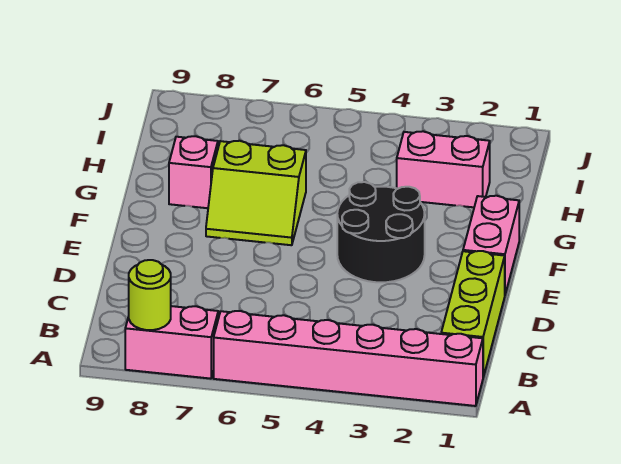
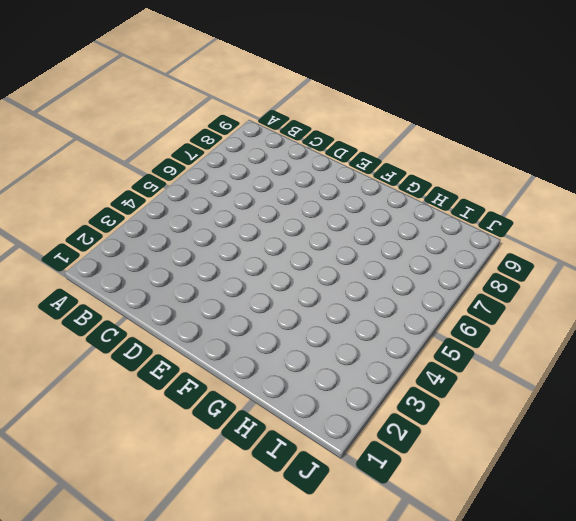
none -> pink brick A1:A6 level 1
none -> pink brick A7:A8 level 1

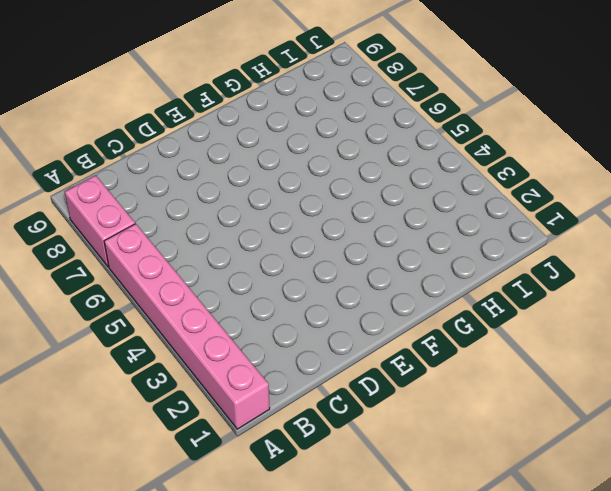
none -> lime brick B1:D1 level 1
none -> pink brick E1:F1 level 1

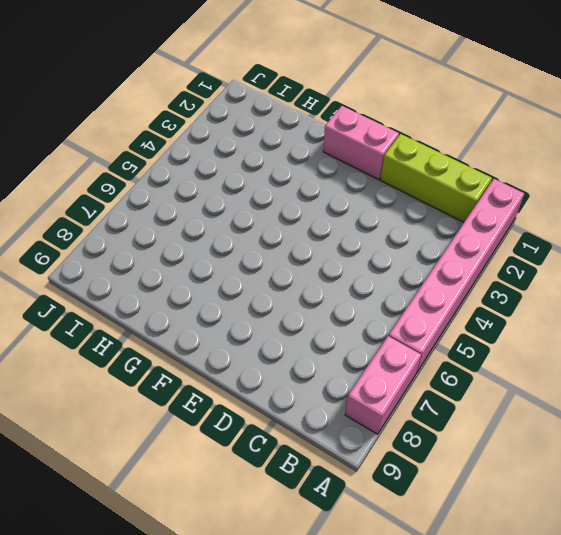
none -> black round brick E3:F4 level 1
none -> lime slope F6:G7 level 1 top G

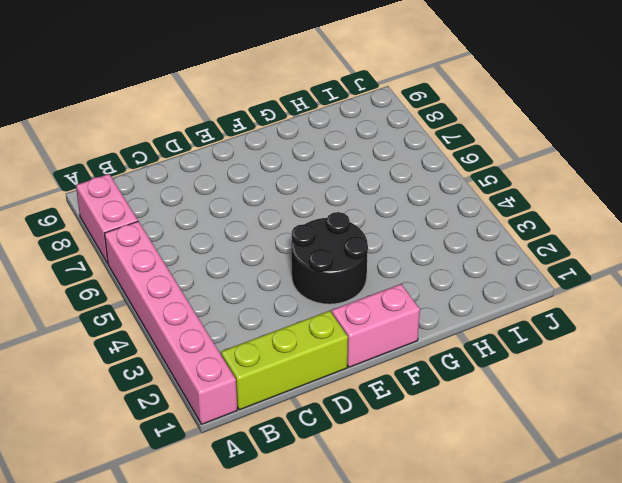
none -> lime slope F6:G7 level 1 top G
none -> pink brick G8 level 1

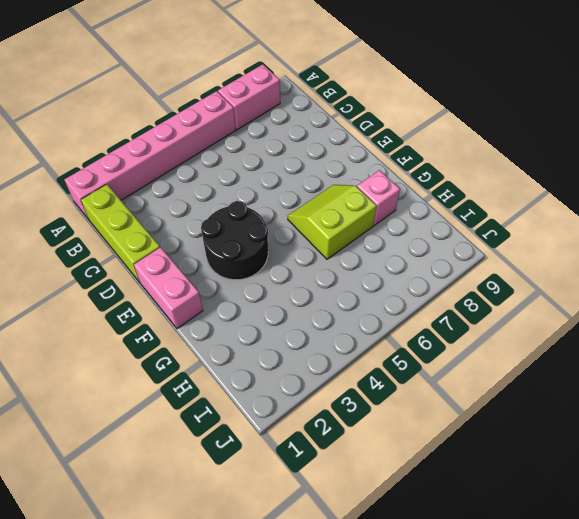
none -> pink brick H2:H3 level 1
none -> lime round brick A8 level 2

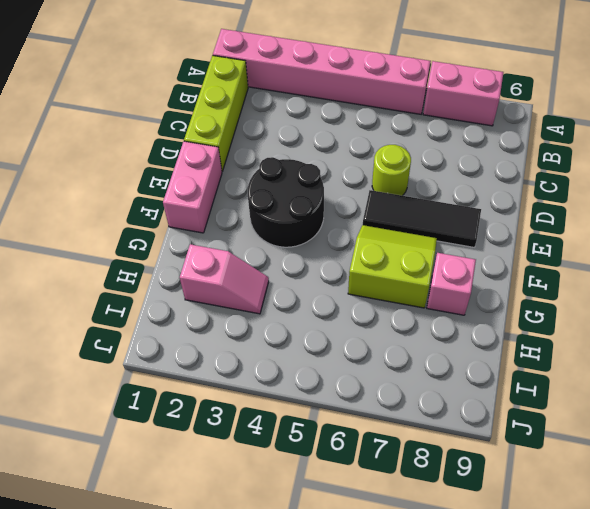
lime round brick D6 level 1 -> lime round brick A8 level 2
black tile E6:E8 level 1 -> none
pink slope H2:H3 level 1 top 2 -> pink brick H2:H3 level 1

